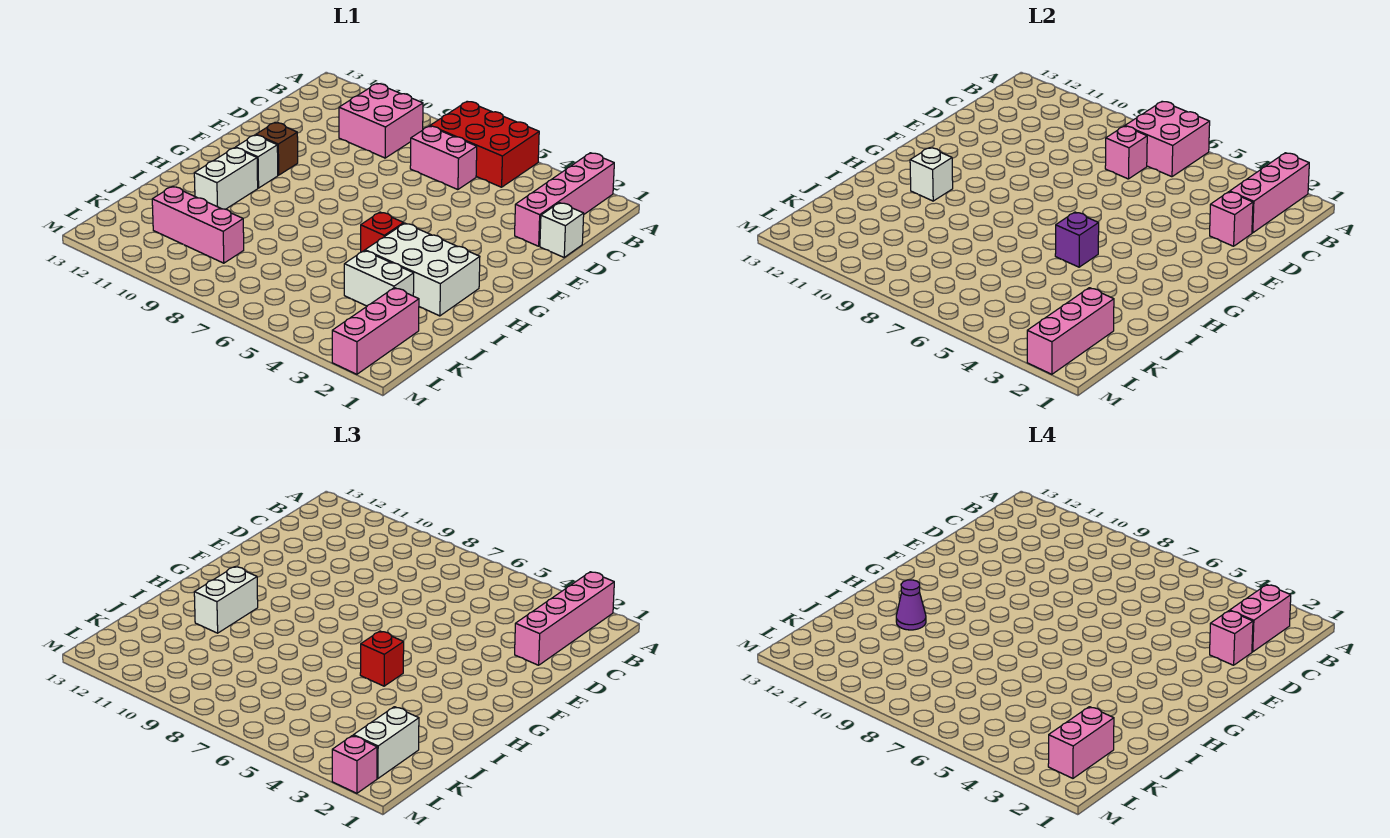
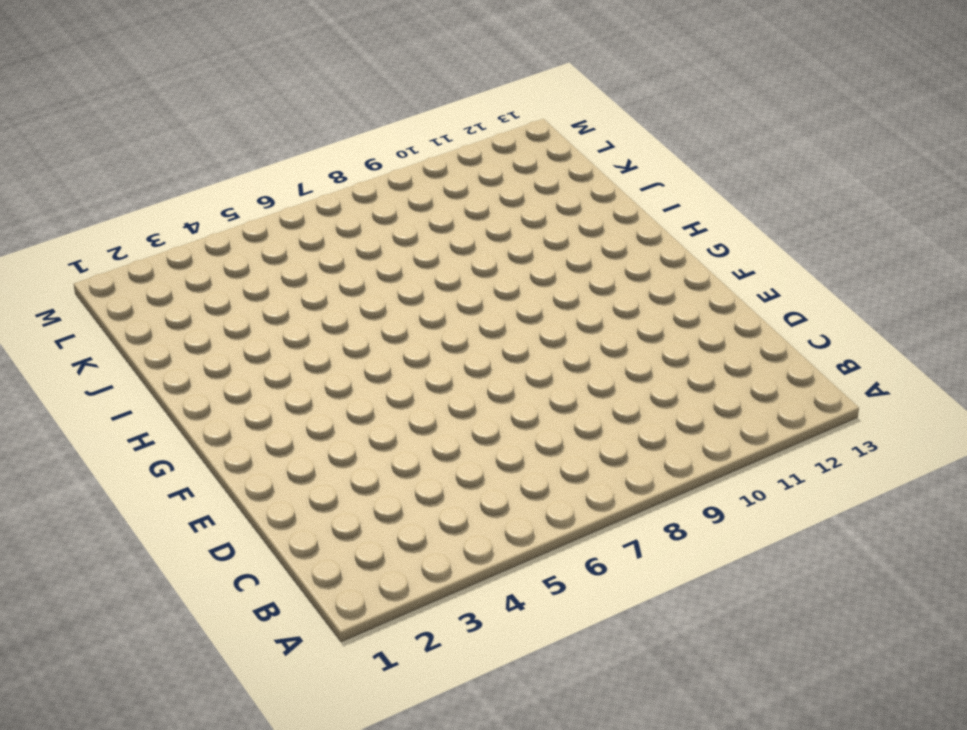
none -> pink brick A2:D2 level 1
none -> red brick A5:B7 level 1
none -> pink brick B9:C10 level 1

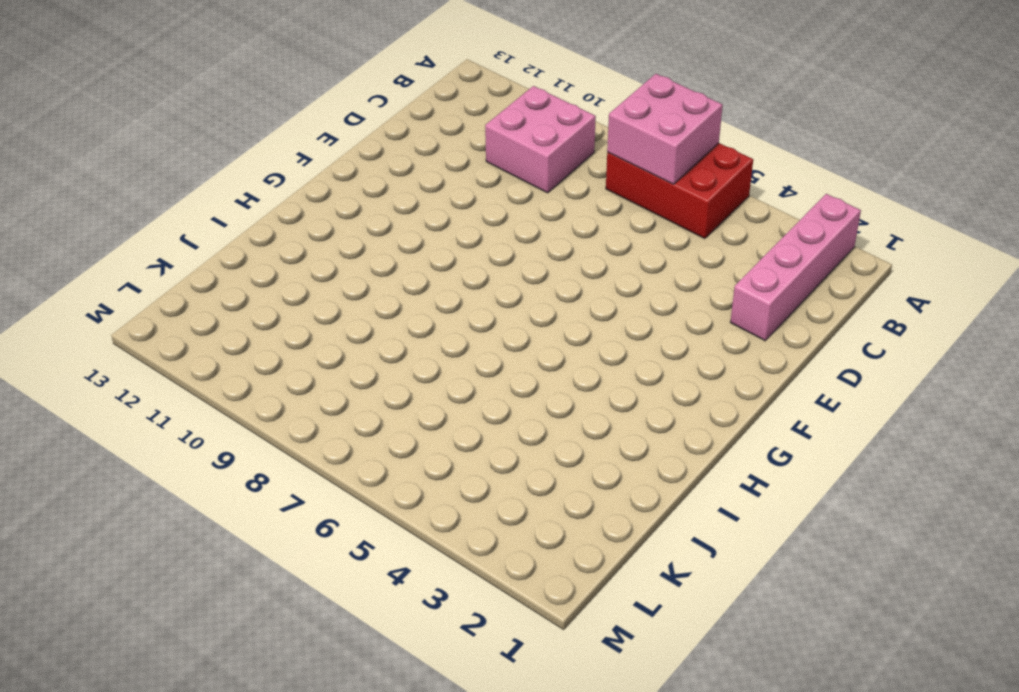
none -> pink brick C6:C7 level 1
none -> white brick D1 level 1
none -> brown brick F11 level 1

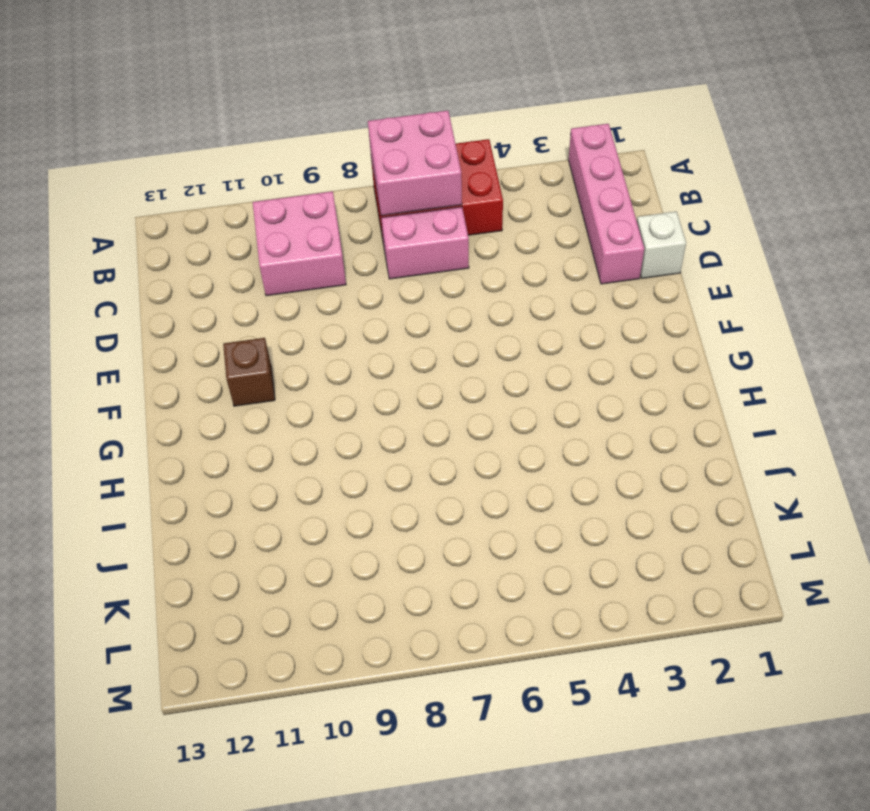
none -> white brick G11 level 1
none -> white brick H2:I4 level 1
none -> red brick H5 level 1

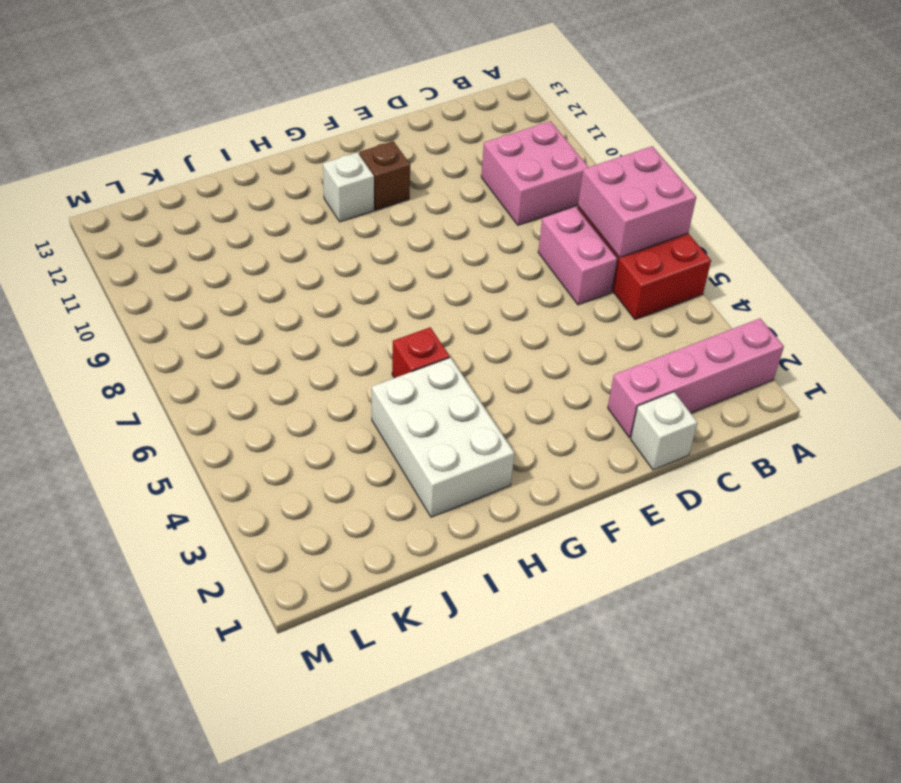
none -> white brick H11:I11 level 1
none -> white brick J3:J4 level 1
none -> pink brick K2:M2 level 1

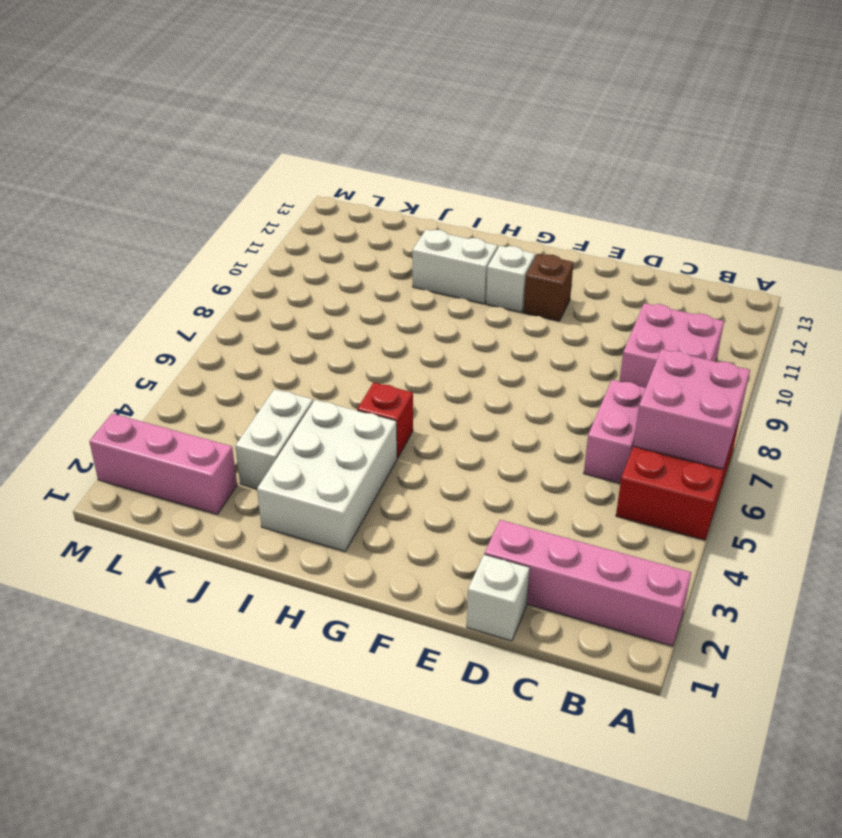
none -> pink brick K9:K11 level 1
none -> pink brick A2:C2 level 2
none -> pink brick C7 level 2

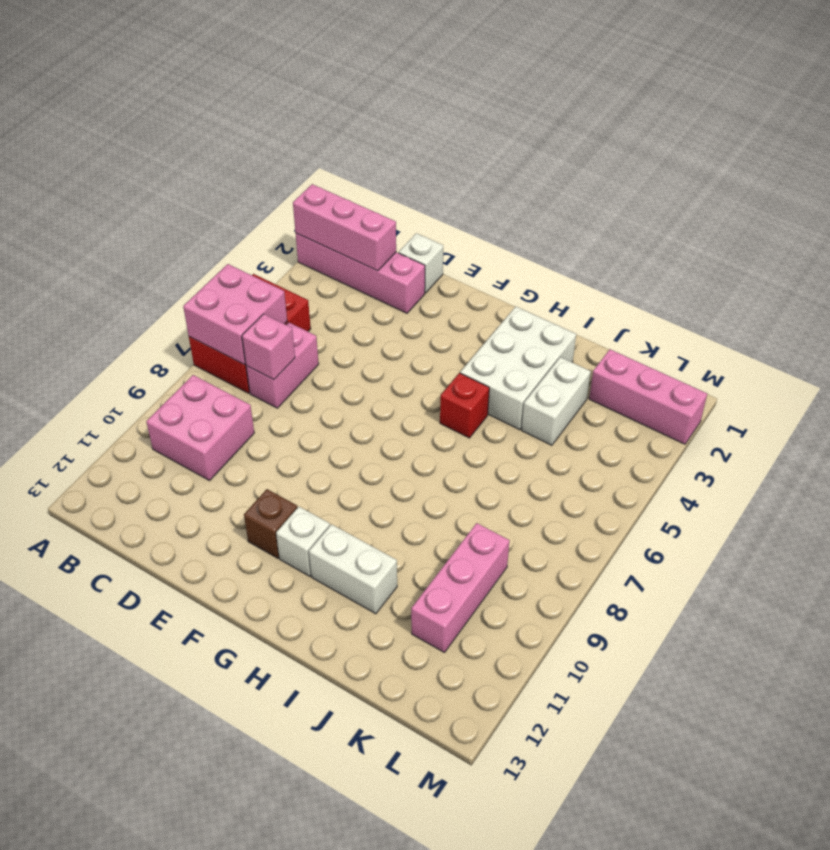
none -> pink brick D2 level 2
none -> purple brick H5 level 2
none -> white brick H11 level 2

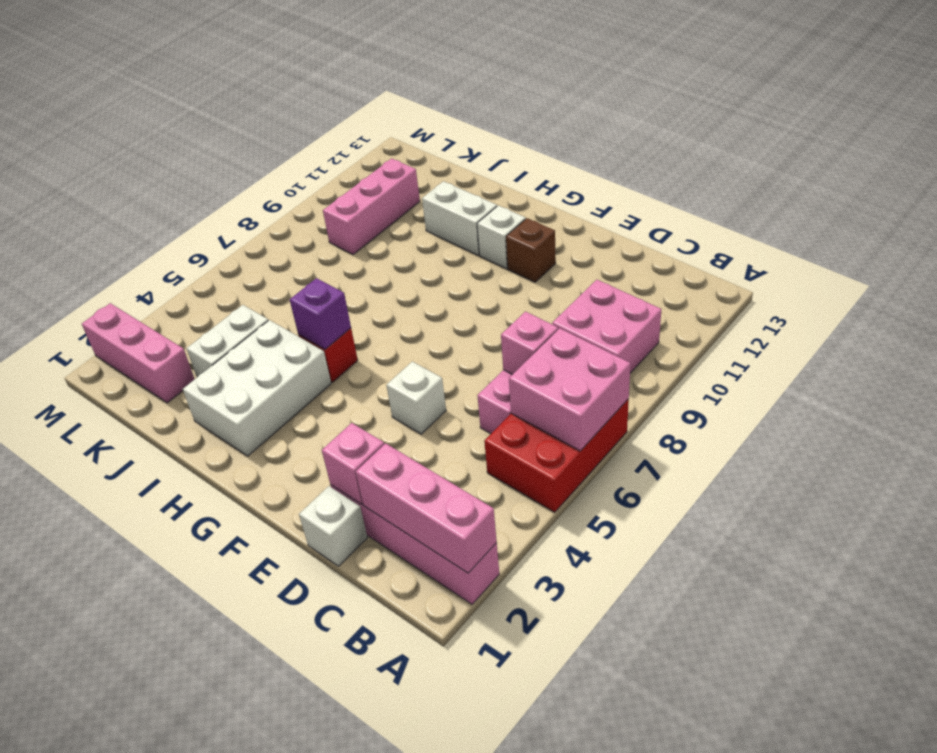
white brick E5 level 1 -> white brick H11 level 2
none -> pink brick K2:M2 level 2
none -> pink brick A2:D2 level 3
none -> red brick H5 level 3

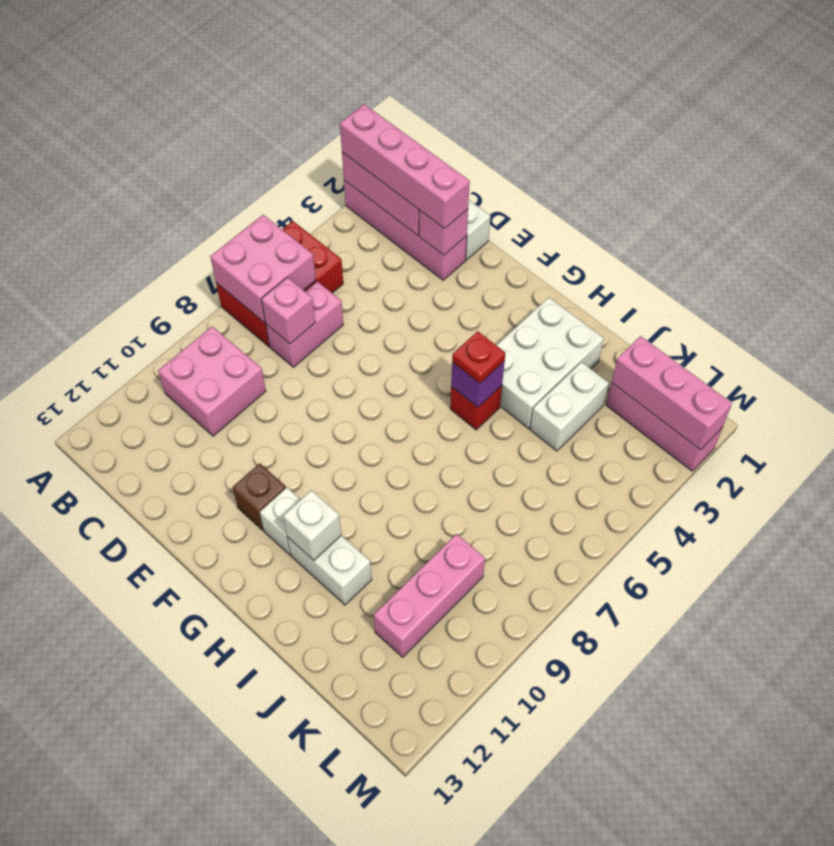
red plate H5 level 3 -> red brick H5 level 3
none -> white brick H11:I11 level 3
none -> white brick K2:L2 level 3
none -> pink brick M2 level 3

